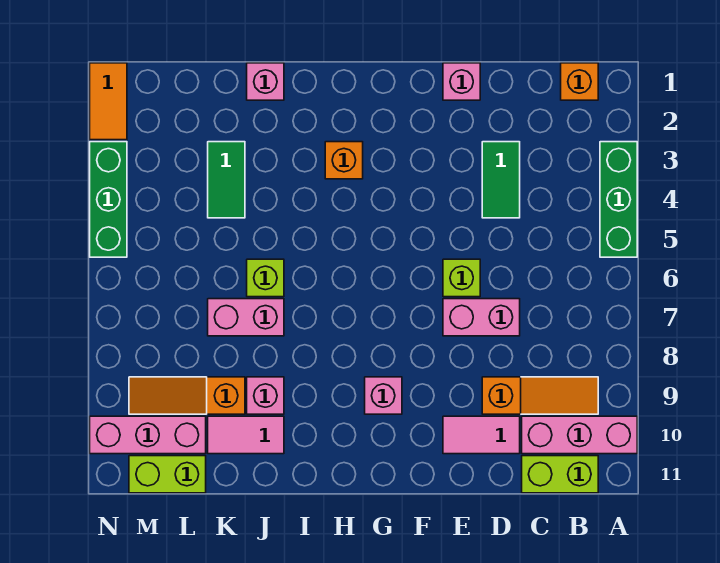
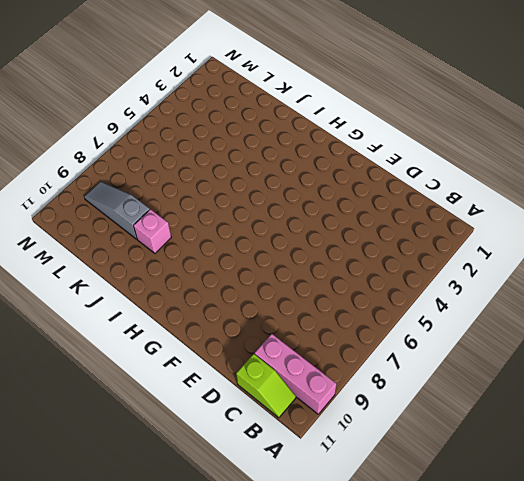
lime slope B11:C11 level 1 top C -> lime brick B11:C11 level 1
grey slope K9:M9 level 1 top K -> orange slope K9:M9 level 1 top K
none -> green brick A3:A5 level 1
none -> orange brick B1 level 1
none -> orange slope B9:D9 level 1 top D

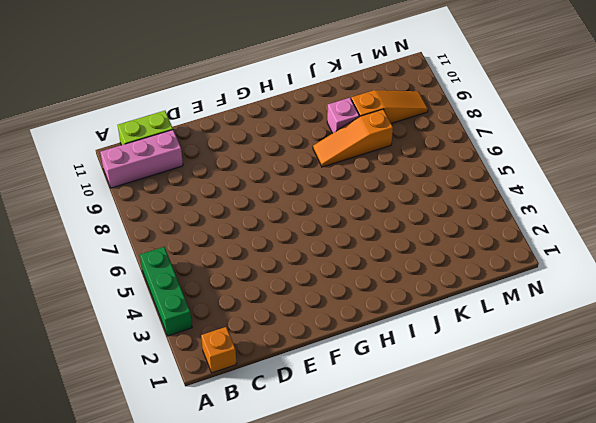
orange slope I8:K8 level 1 top K -> orange slope B9:D9 level 1 top D
none -> green tile D3:D4 level 1
none -> pink brick D7:E7 level 1
none -> pink tile D10:E10 level 1

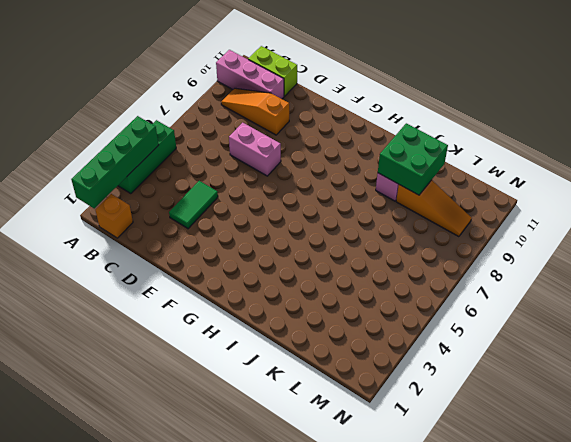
green brick A1:A4 level 2 -> none
green brick J9:K10 level 2 -> none
none -> pink tile D10:E10 level 1
none -> pink brick E1 level 1
none -> lime brick E6 level 1

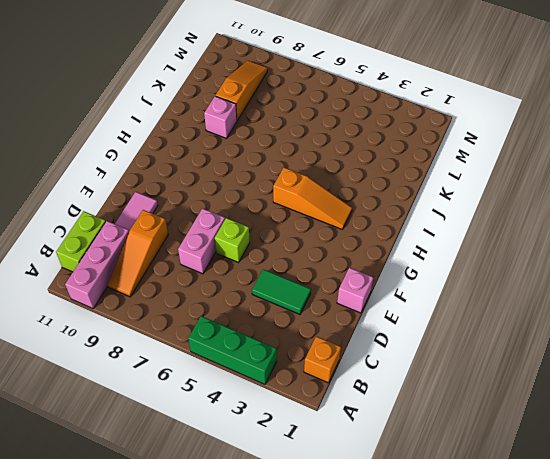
orange slope H3:H5 level 1 top 5 -> orange brick H3 level 1
none -> pink brick G9 level 1
none -> pink brick J1 level 1
none -> lime brick J6 level 1

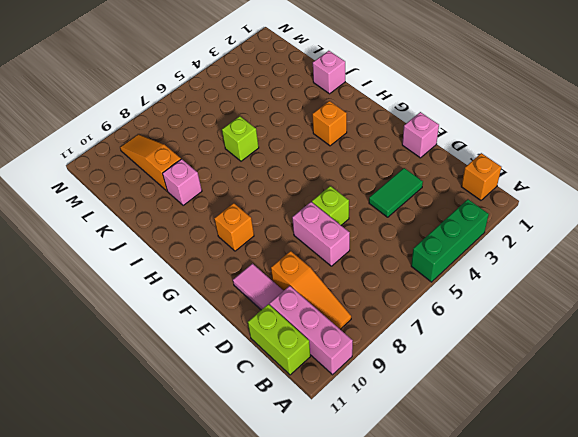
orange brick G9 level 1 -> pink brick G9 level 1
none -> pink brick J7:K7 level 1
none -> pink tile J10:K10 level 1
none -> green tile K3:K4 level 1

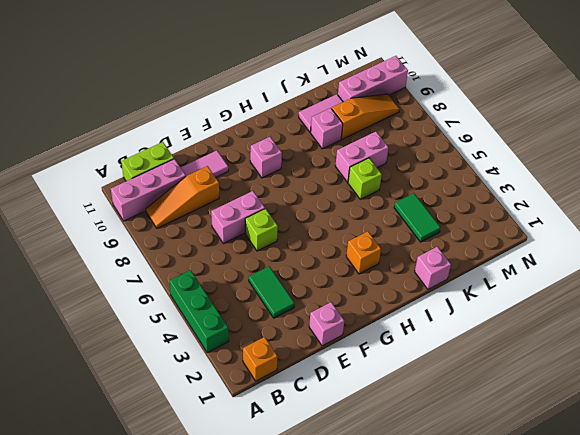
none -> lime brick L11:M11 level 1
none -> orange tile N1:N2 level 1
none -> green brick N3:N5 level 1

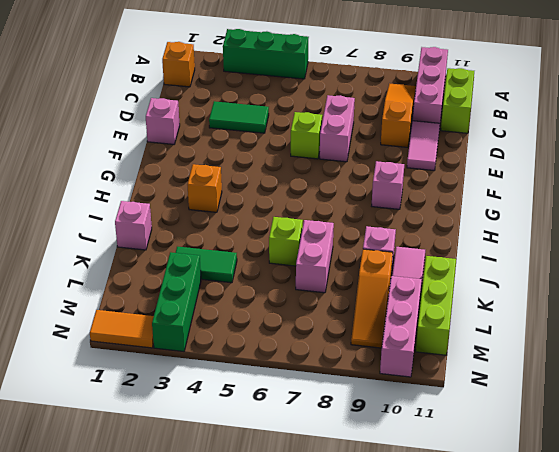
lime brick K11:M11 level 1 -> lime brick L11:M11 level 1
green brick L3:N3 level 1 -> green brick N3:N5 level 1

